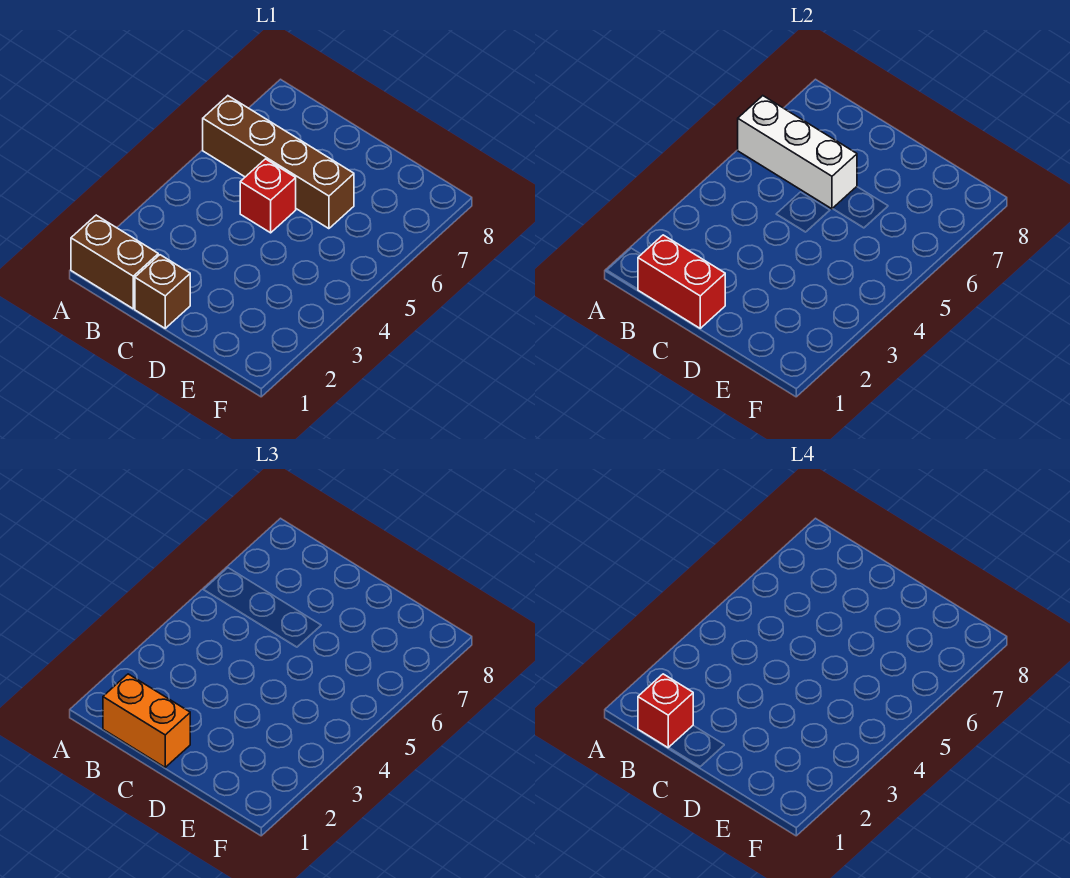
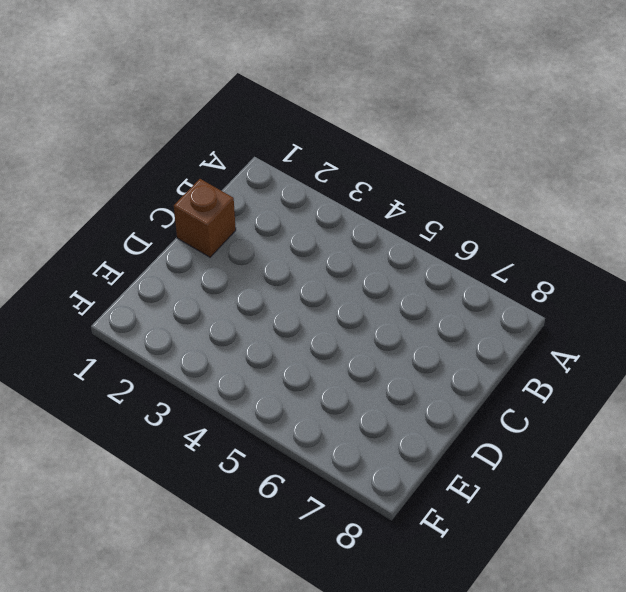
none -> brown brick A1:B1 level 1
none -> brown brick A6:D6 level 1

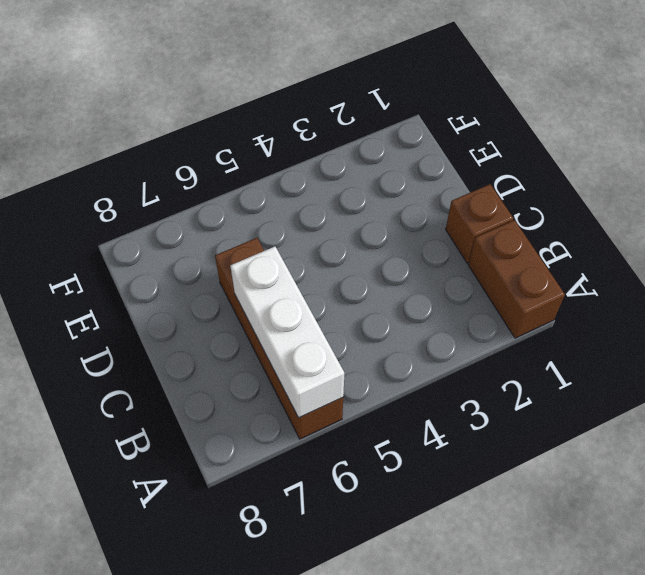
none -> red brick C5 level 1
none -> red brick B1:C1 level 2

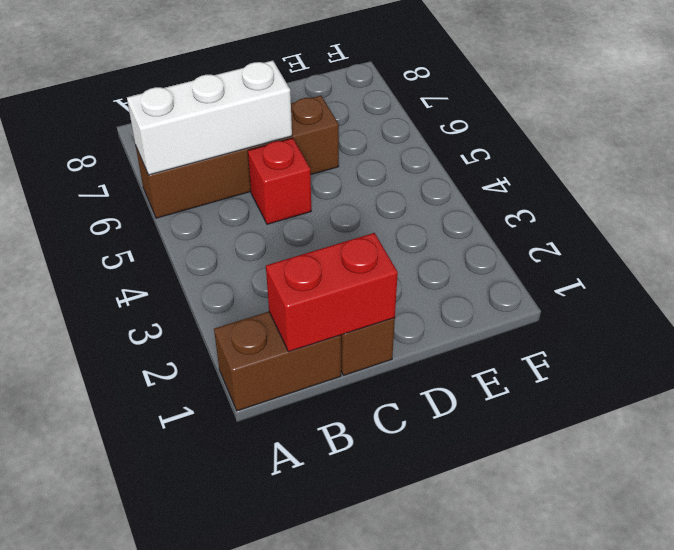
none -> orange brick B1:C1 level 3
none -> red brick B1 level 4

